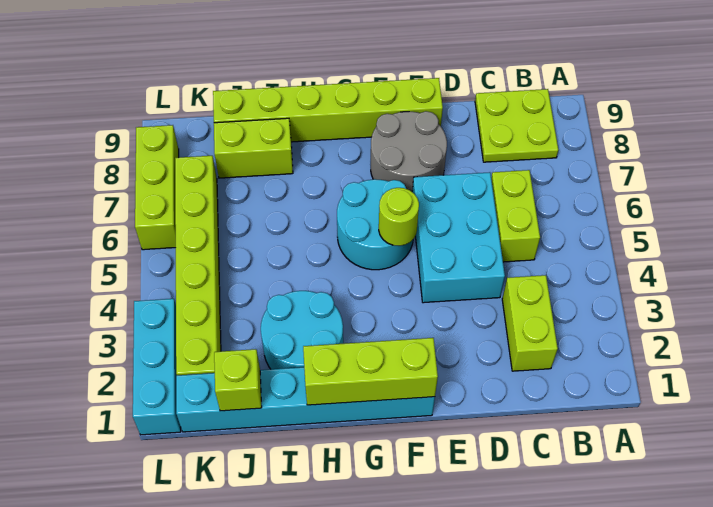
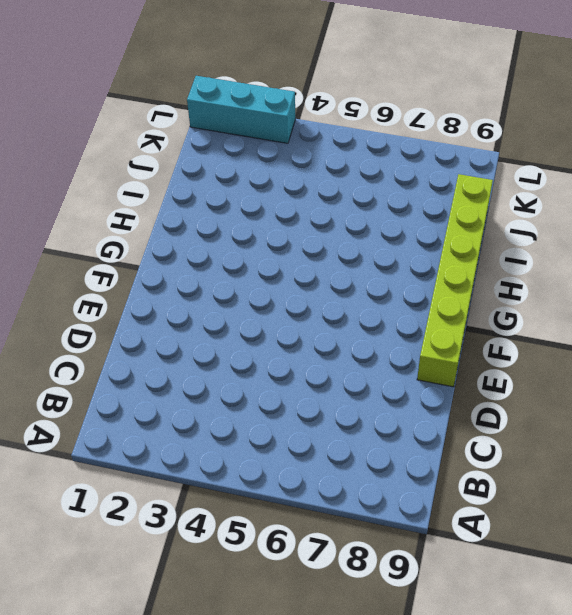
none -> lime plate B8:C9 level 1
none -> lime brick C2:C3 level 1
none -> lime brick C5:C6 level 1

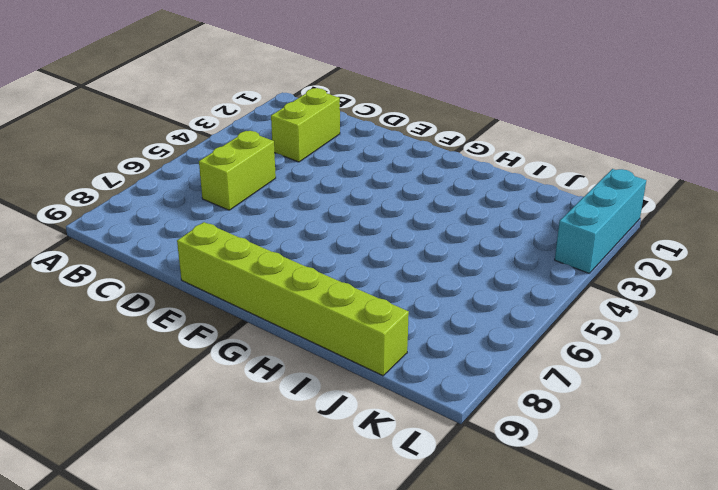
none -> lime plate B8:C9 level 1
none -> cyan brick D4:E6 level 1
none -> grey round brick E7:F8 level 1

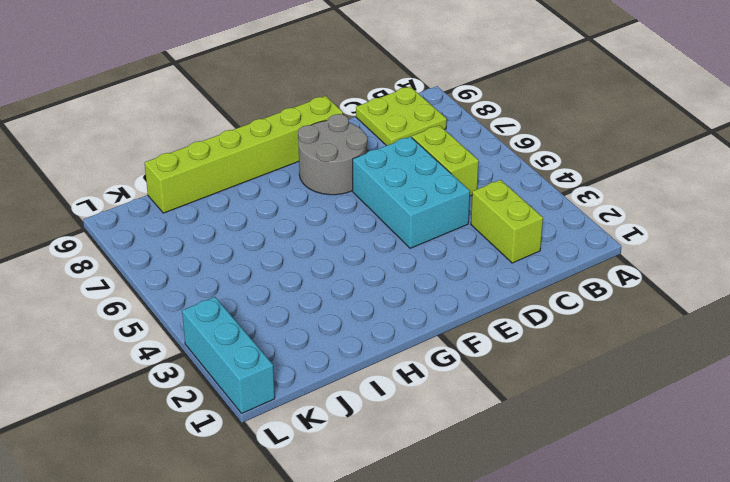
none -> cyan brick F1:K1 level 1
none -> cyan round brick F5:G6 level 1
none -> cyan round brick H2:I3 level 1

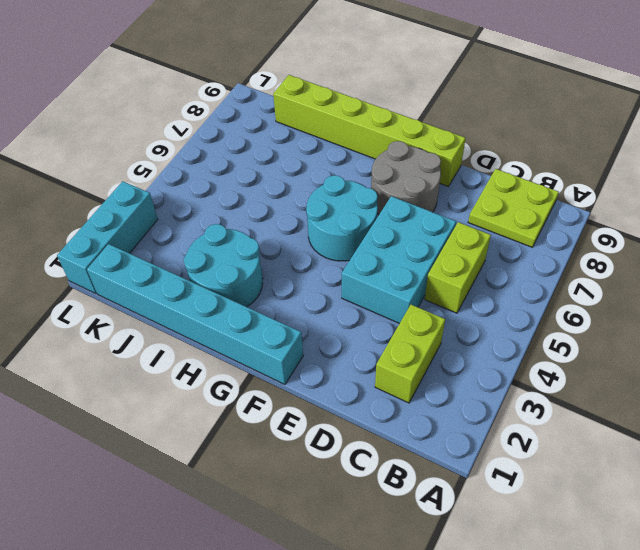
none -> lime brick I8:J8 level 1
none -> lime brick K2:K7 level 1
none -> lime brick L6:L8 level 1

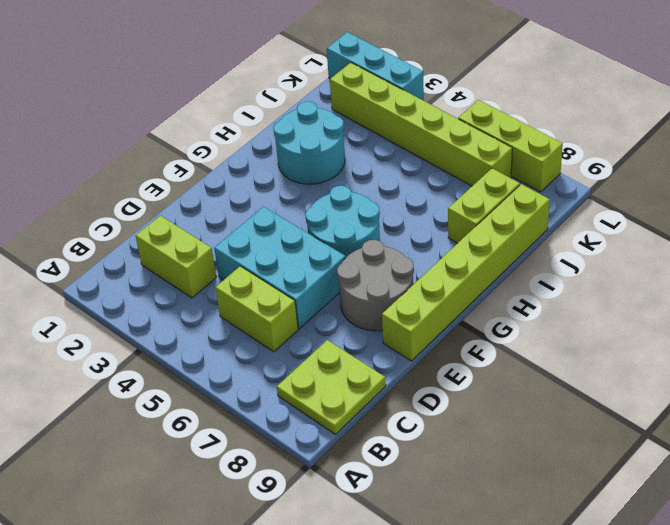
none -> cyan brick F1:K1 level 1
none -> lime brick F1:H1 level 2
none -> lime round brick F5 level 2

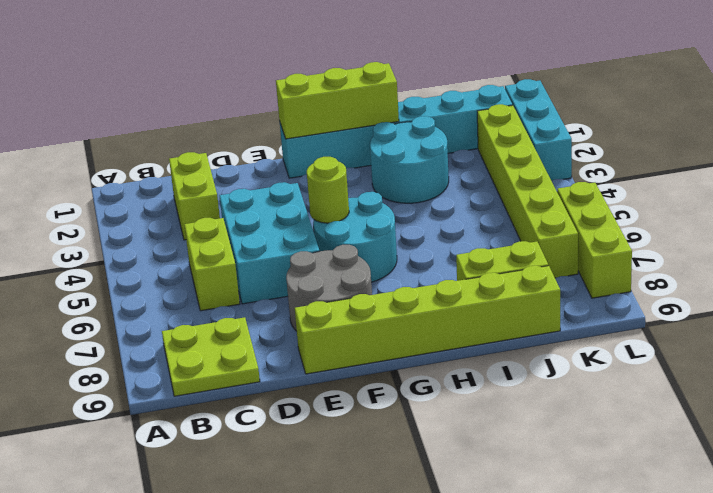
none -> lime brick J1 level 2

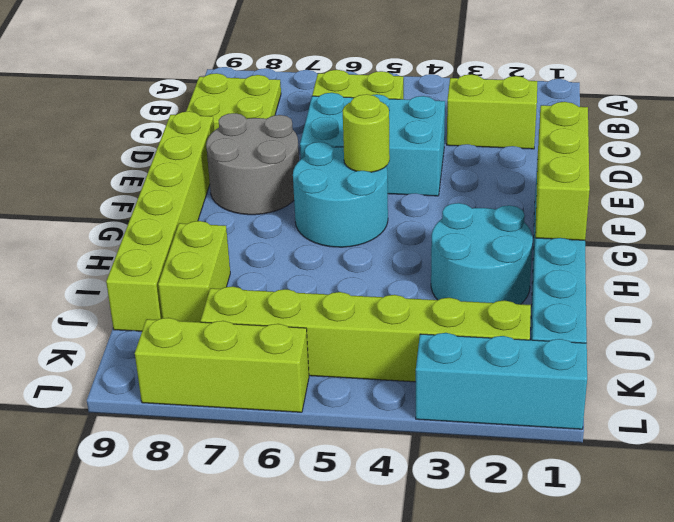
none -> lime brick J1 level 2

